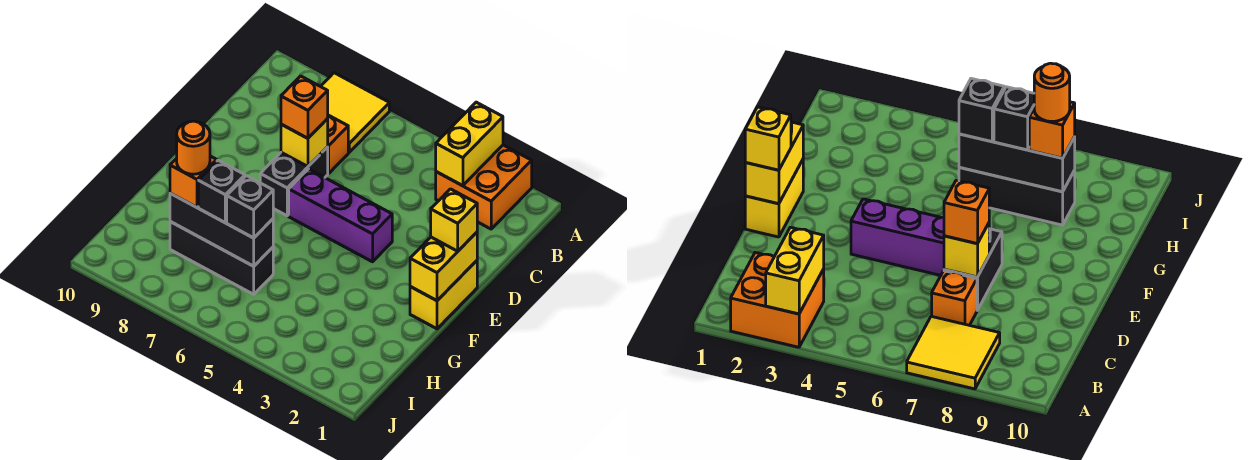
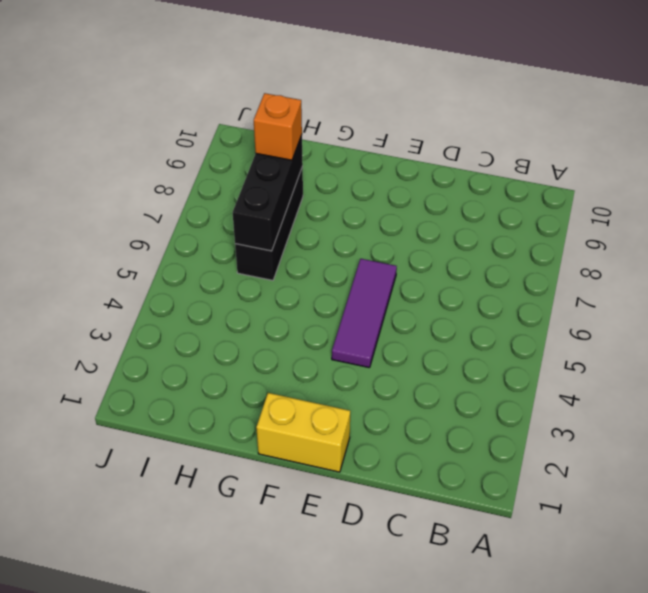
purple tile E4:E6 level 1 -> purple brick E4:E6 level 1
none -> orange brick A2:B3 level 1
none -> yellow tile A7:B8 level 1
none -> orange brick C7 level 1

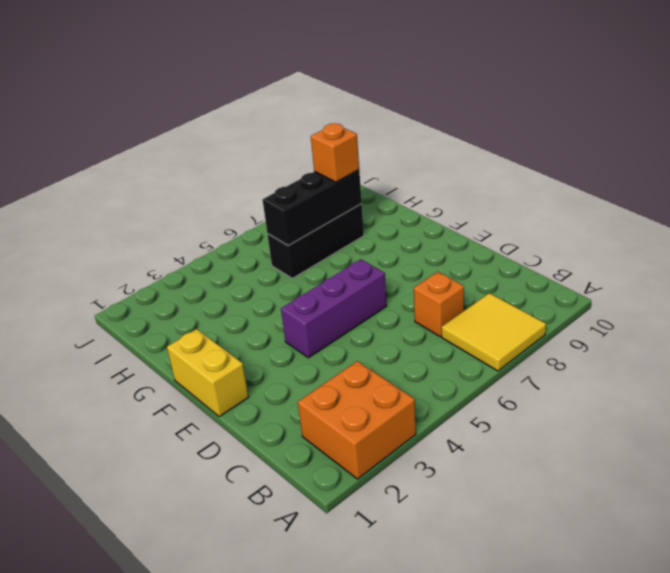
none -> black brick D7:E7 level 1
none -> yellow brick A3:B3 level 2
none -> yellow brick D7 level 2

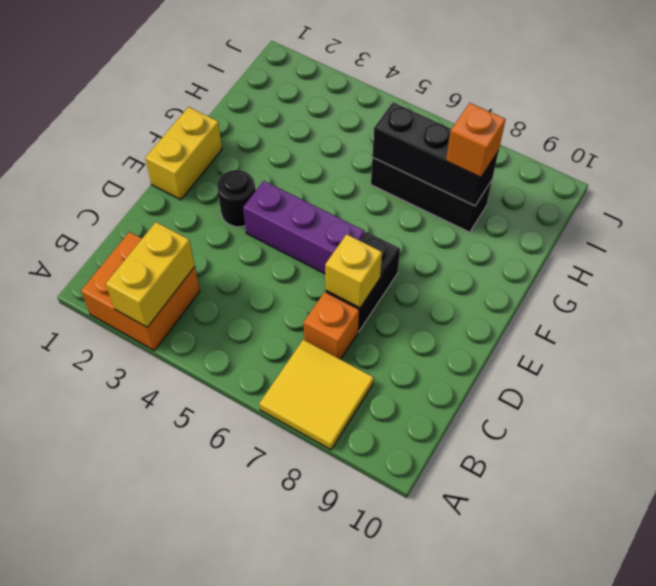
black round brick E3 level 1 -> none
none -> yellow brick E1:F1 level 2
none -> orange brick D7 level 3
none -> yellow brick E1 level 3

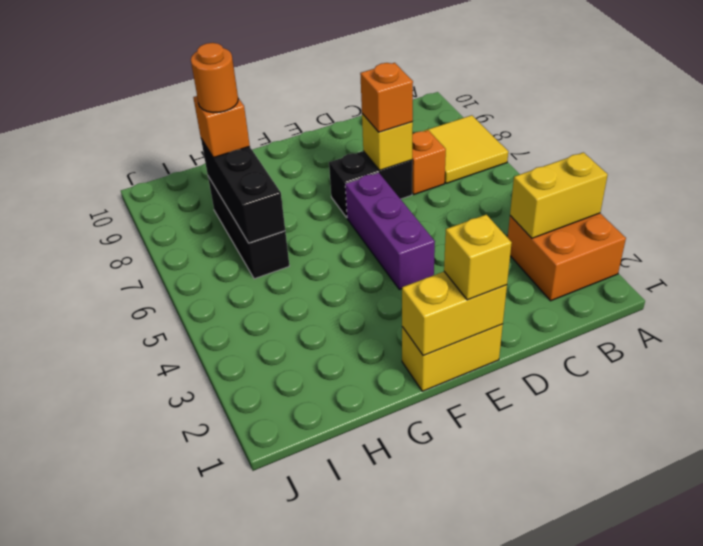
none -> black brick H6 level 3
none -> black brick H7 level 3

